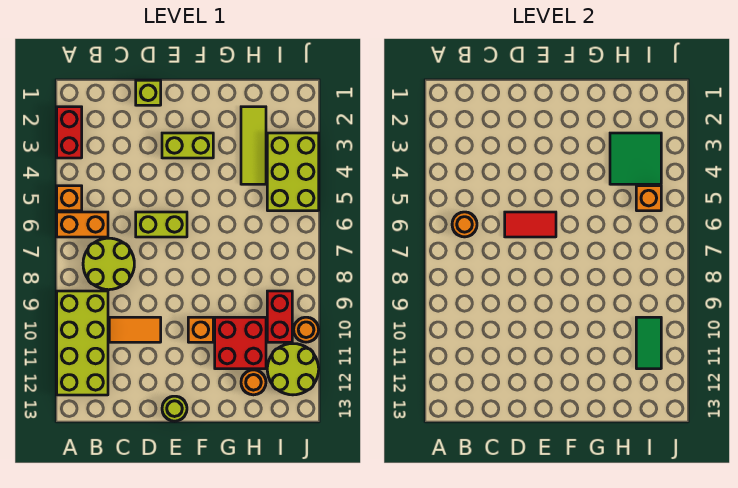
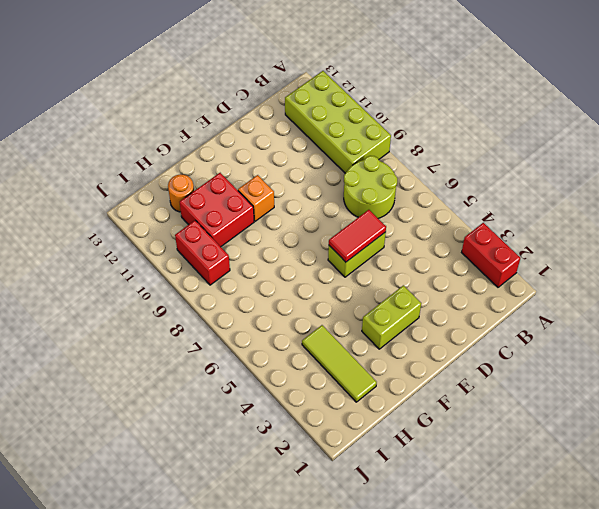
none -> orange brick A5 level 1
none -> orange brick A6:B6 level 1
none -> orange tile C10:D10 level 1

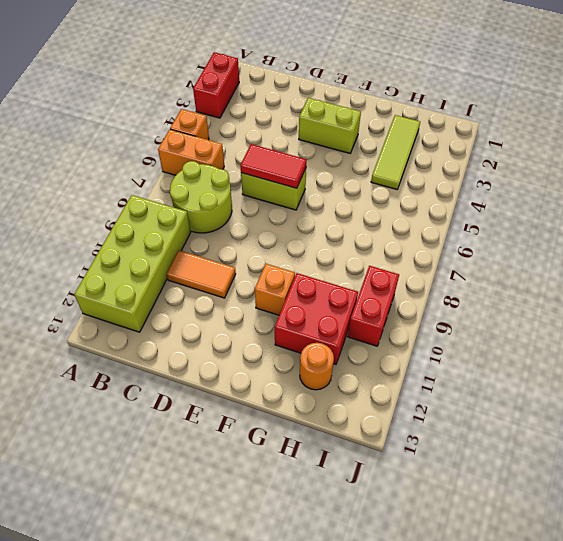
none -> lime brick D1 level 1
none -> lime round brick E13 level 1
none -> lime brick I3:J5 level 1

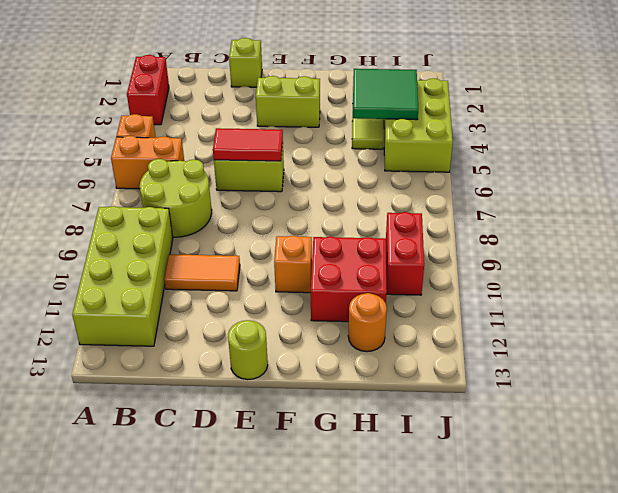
none -> lime round brick I11:J12 level 1
none -> orange round brick J10 level 1
none -> orange round brick B6 level 2

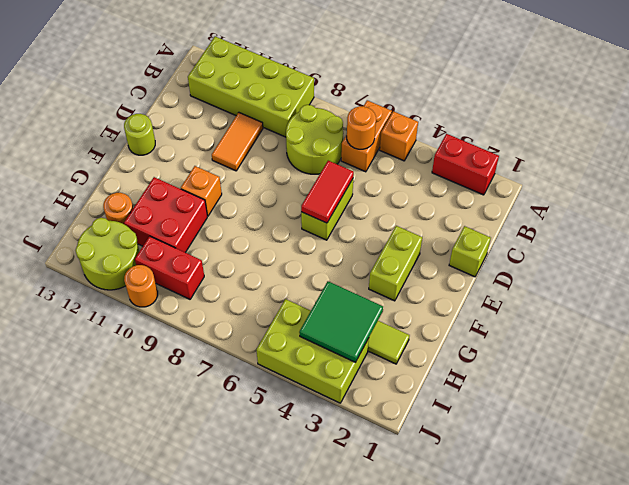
none -> orange brick I5 level 2
none -> green tile I10:I11 level 2

